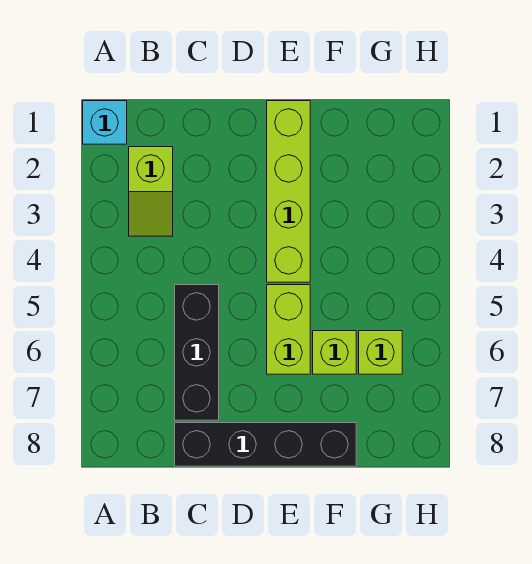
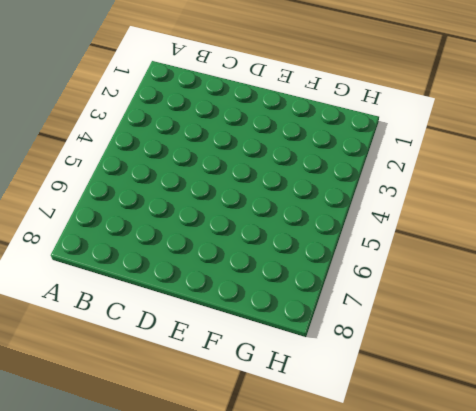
none -> cyan brick A1 level 1
none -> lime slope B2:B3 level 1 top 2

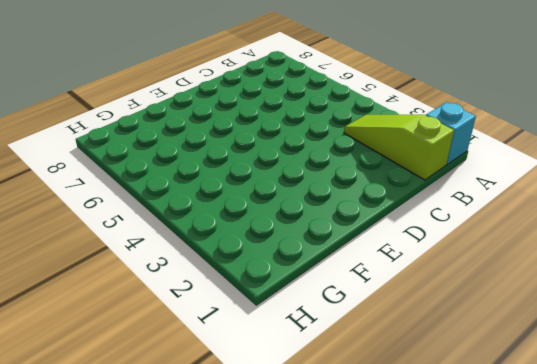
lime slope B1:B3 level 1 top 1 -> lime slope B2:B3 level 1 top 2
none -> black brick C5:C7 level 1
none -> black brick C8:F8 level 1

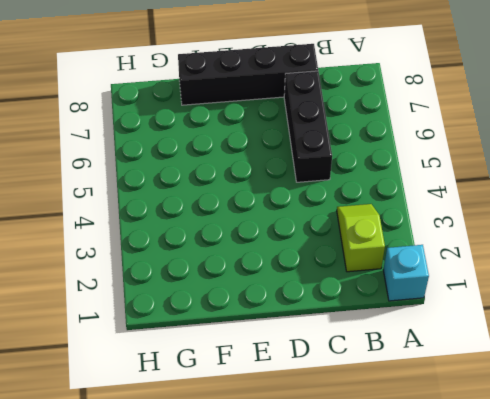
none -> lime brick E1:E4 level 1
none -> lime brick E5:E6 level 1

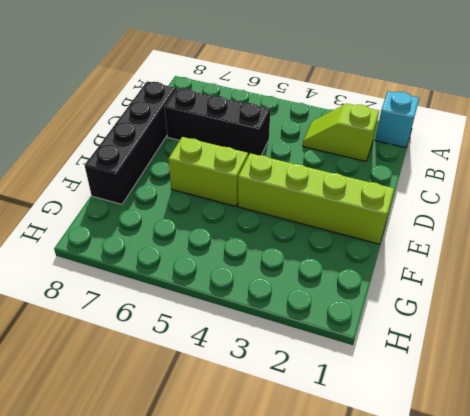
none -> lime brick F6 level 1
none -> lime brick G6 level 1

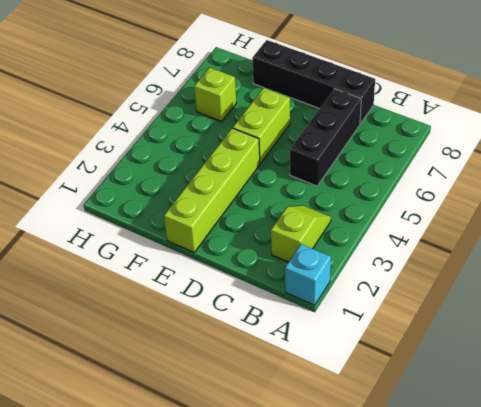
none -> lime brick F6 level 1

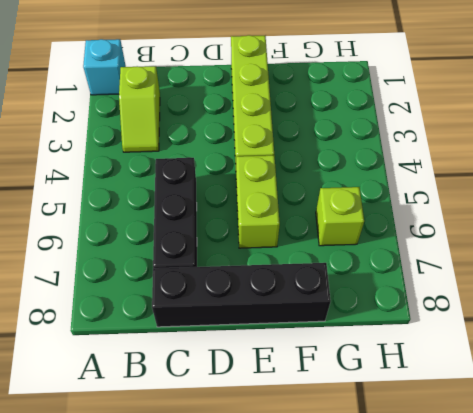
none -> lime brick F6 level 1

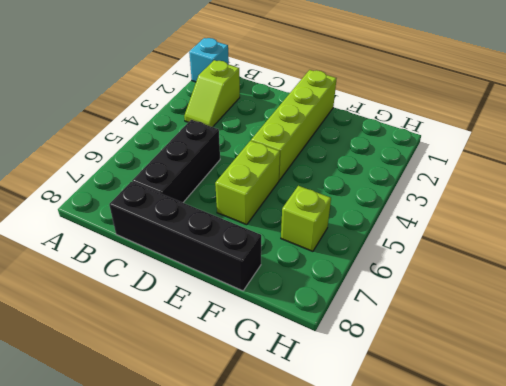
none -> lime brick F6 level 1

